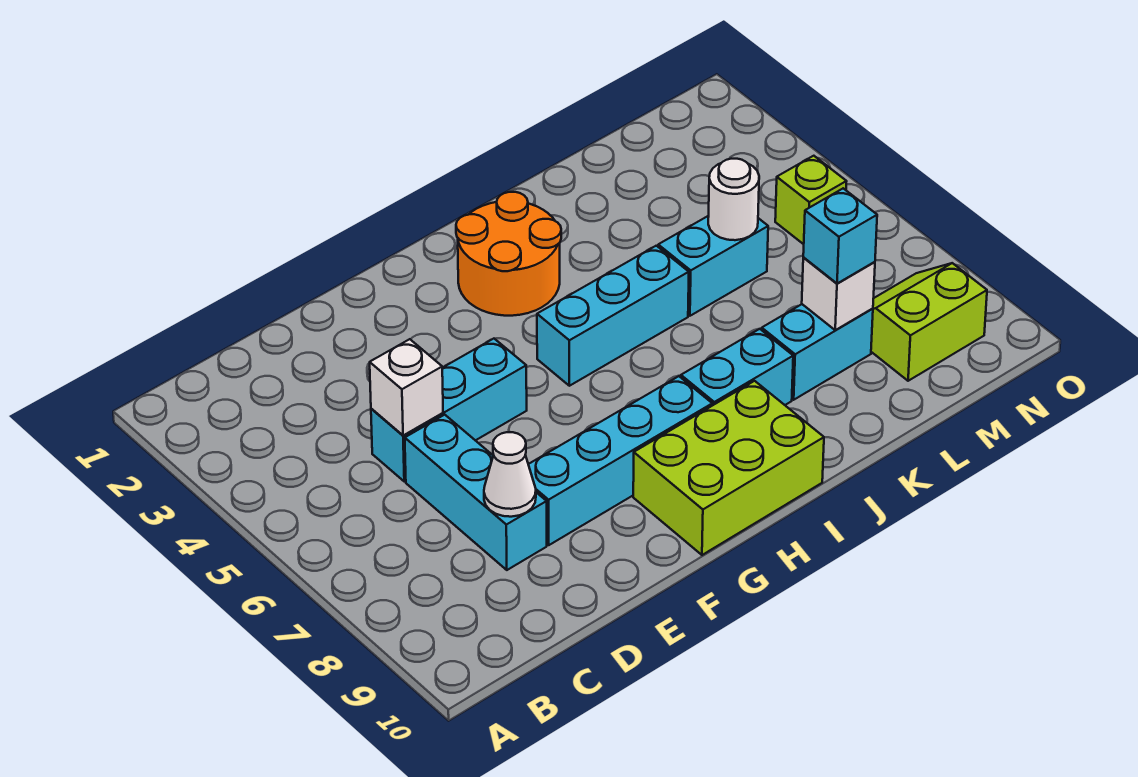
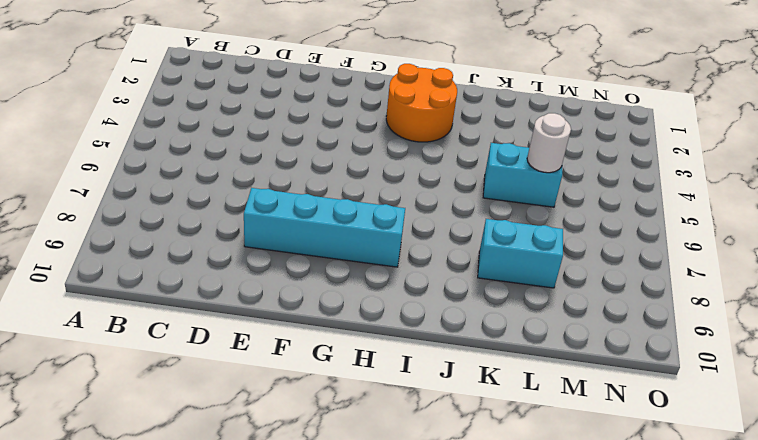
none -> cyan brick D5:F5 level 1
none -> cyan brick D6:D8 level 1
none -> lime brick G9:I10 level 1

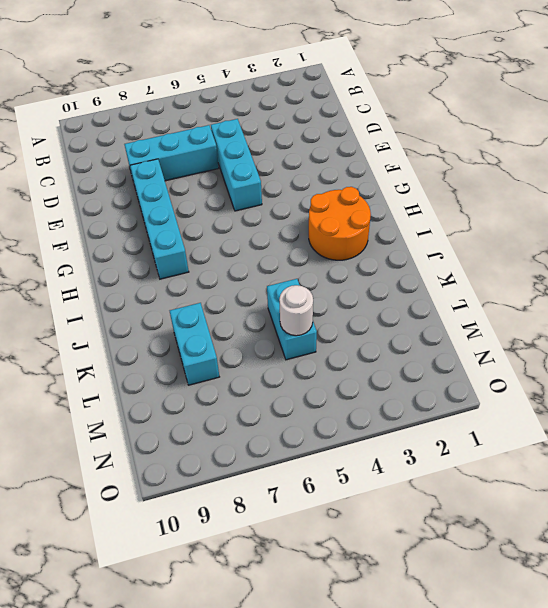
none -> lime brick G9:I10 level 1
none -> cyan brick H5:J5 level 1
none -> cyan brick I8:J8 level 1

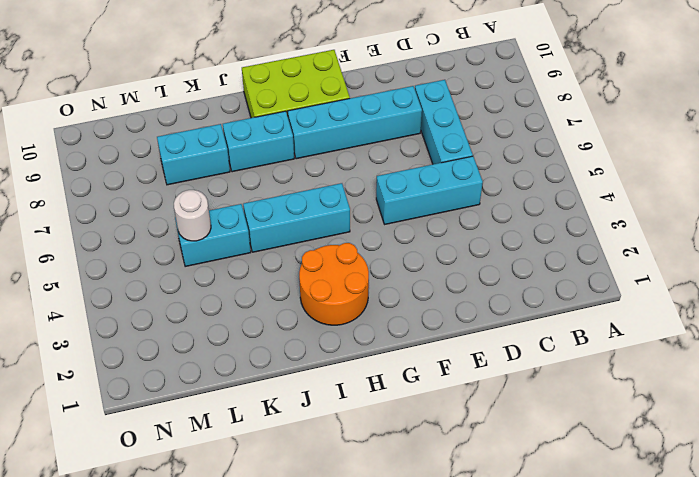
none -> lime slope M8:N9 level 1 top 9
none -> lime brick N5 level 1
none -> white brick D5 level 2

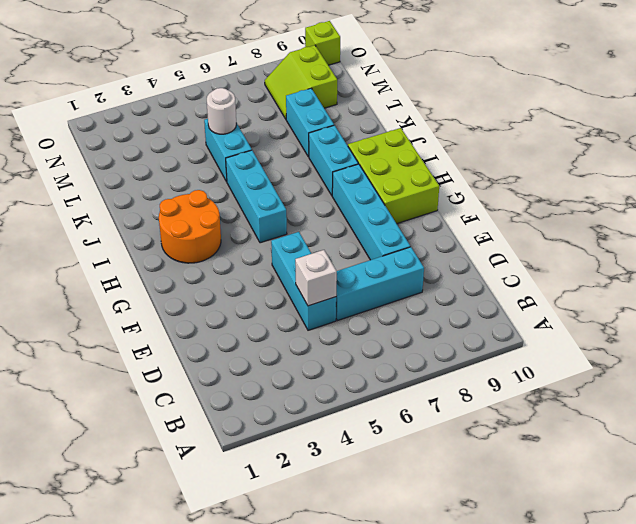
lime brick O10 level 1 -> lime brick N5 level 1
none -> white cone D8 level 2
none -> white brick L8 level 2
none -> cyan brick L8 level 3

